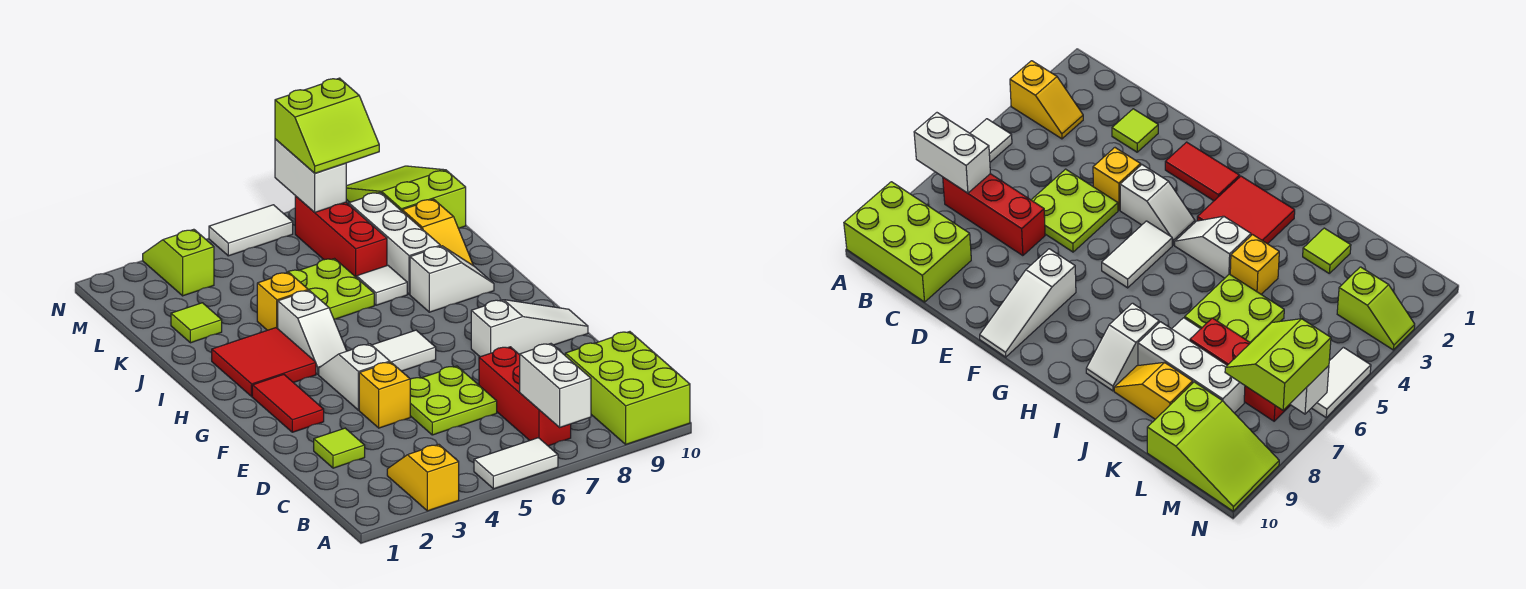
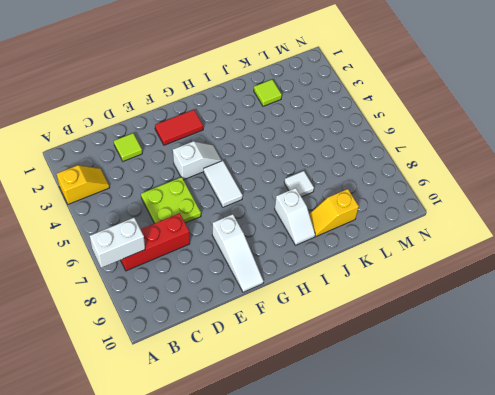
none -> white tile A5:A6 level 1
none -> lime brick A9:C10 level 1
none -> yellow brick E4 level 1

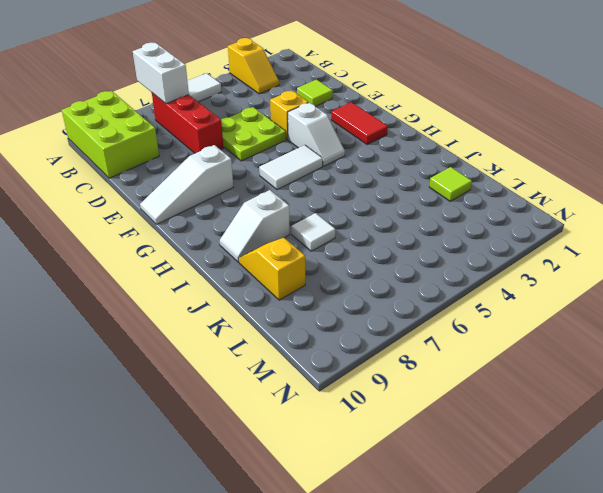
none -> red tile H2:I3 level 1
none -> white slope H4:I4 level 1 top I
none -> yellow brick J4 level 1

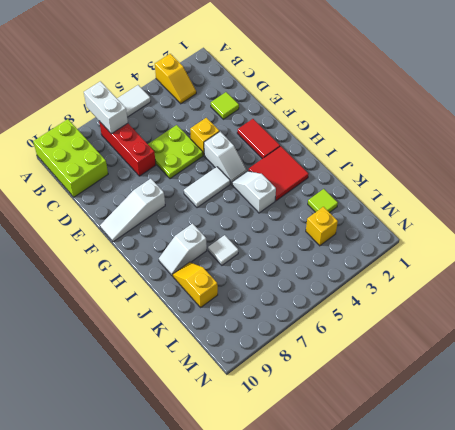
yellow brick L3 level 1 -> yellow brick J4 level 1
none -> lime plate J5:K6 level 1
none -> white brick J8:L8 level 1
none -> red brick K7:M7 level 1

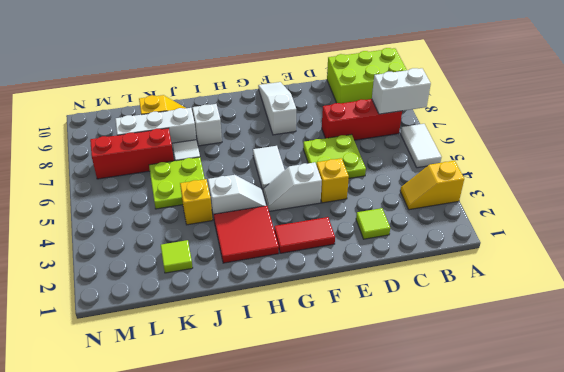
none -> lime slope L9:N10 level 1 top L
none -> lime slope M3:N3 level 1 top M
none -> white tile N5:N6 level 1

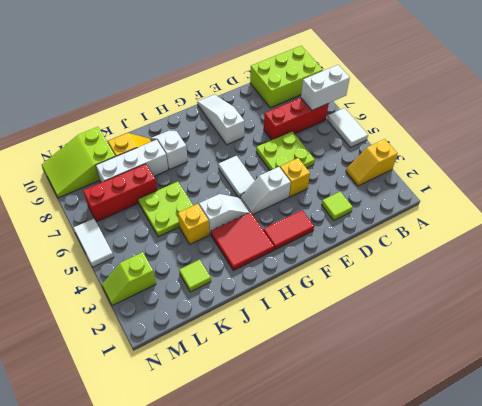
none -> white tile J7 level 1
none -> white brick M7:N7 level 2
none -> lime slope M7:N8 level 3 top N

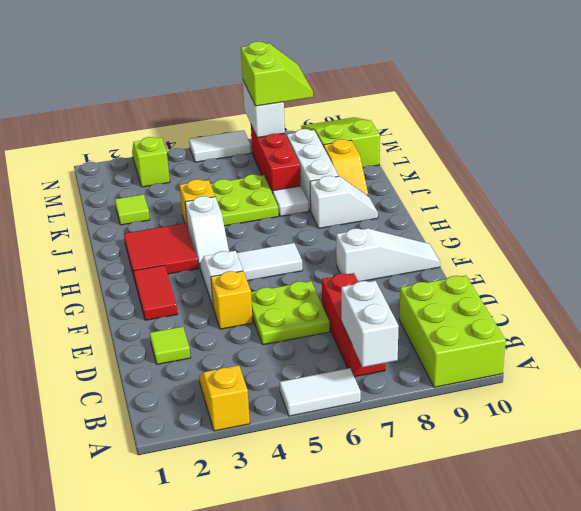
lime slope M7:N8 level 3 top 7 -> lime slope M7:N8 level 3 top N

